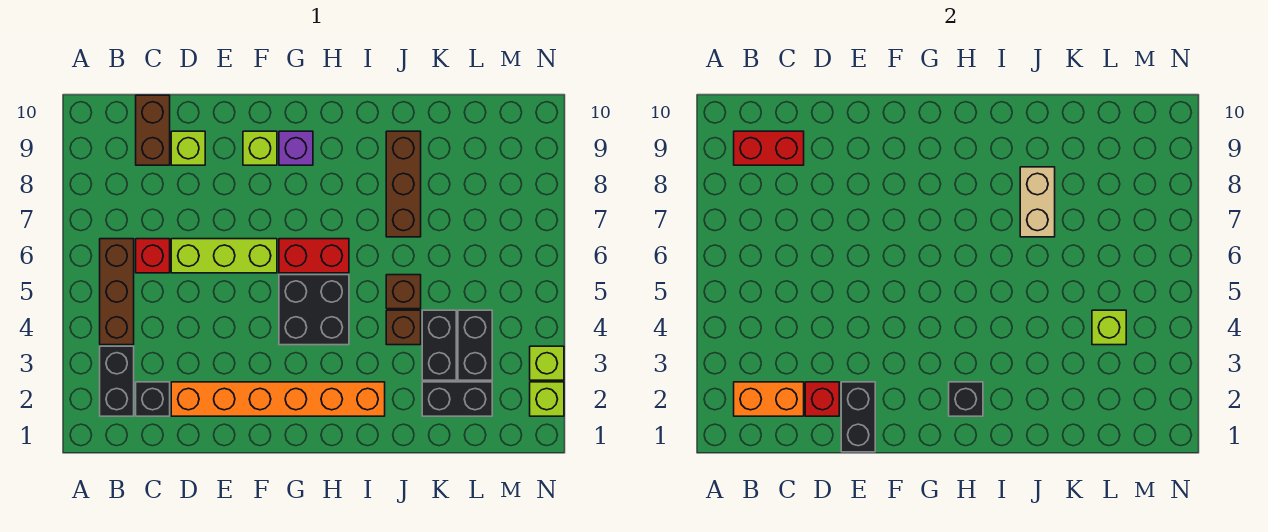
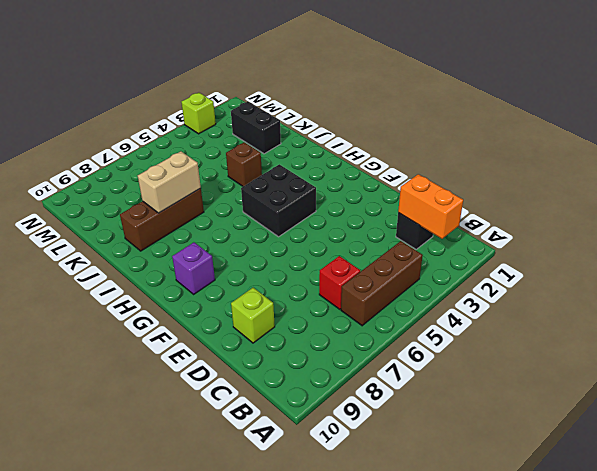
none -> black brick B2:B3 level 1
none -> brown brick C9:C10 level 1
none -> orange brick D2:I2 level 1

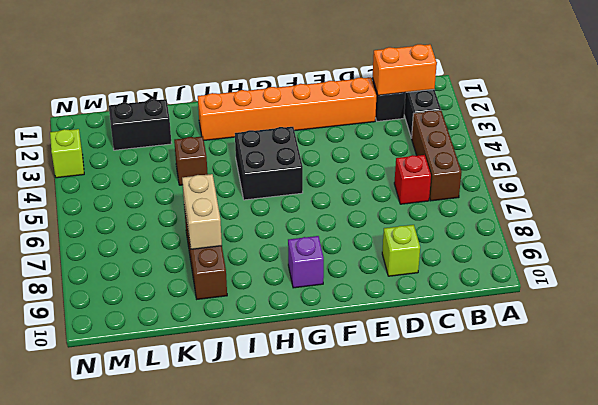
none -> brown brick C9:C10 level 1
none -> lime brick D6:F6 level 1
none -> lime brick F9 level 1

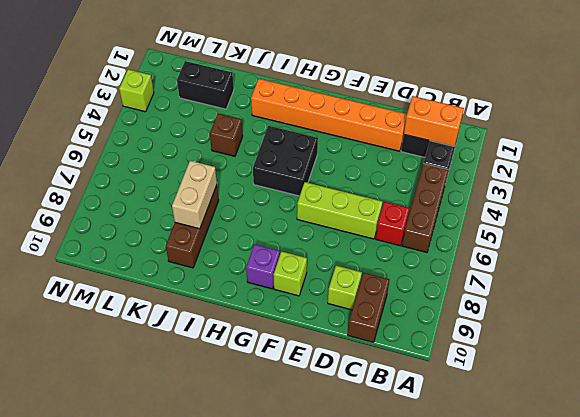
none -> red brick G6:H6 level 1
none -> brown brick J5 level 1
none -> black brick K3:K4 level 1

